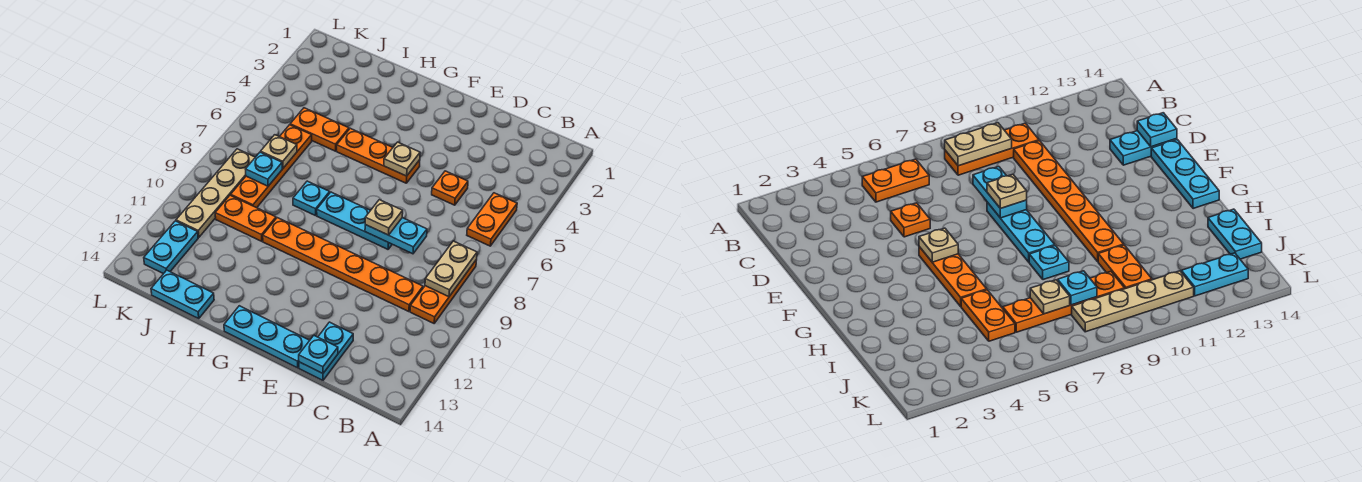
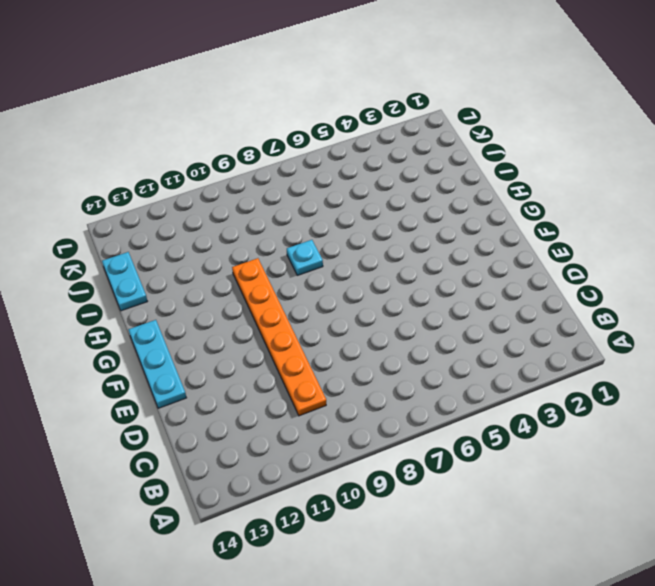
none -> orange plate B5:B6 level 1
none -> orange plate B8:B10 level 1
none -> orange plate D5 level 1

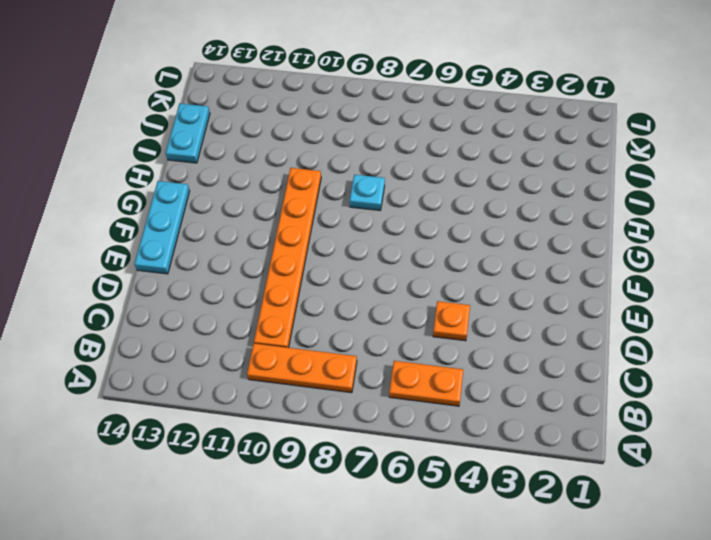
none -> cyan plate D13:D14 level 1
none -> cyan plate E8:G8 level 1
none -> orange plate F5:H5 level 1

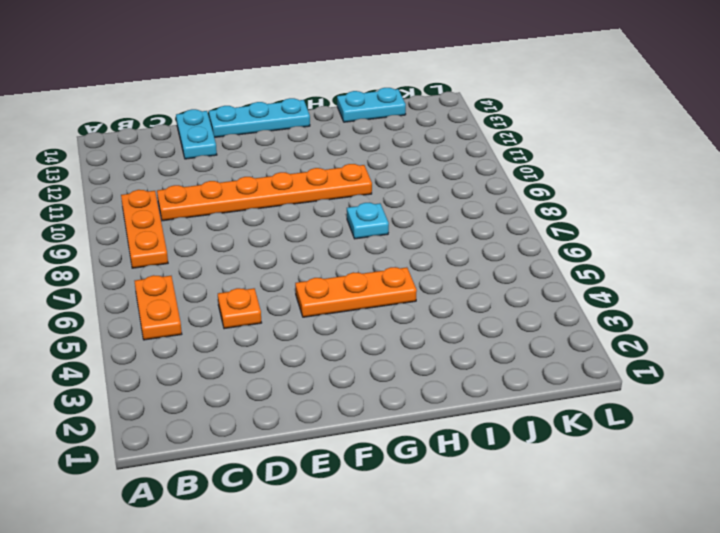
none -> cyan plate E8:G8 level 1
none -> orange plate I5:J5 level 1
none -> orange plate I10:J10 level 1

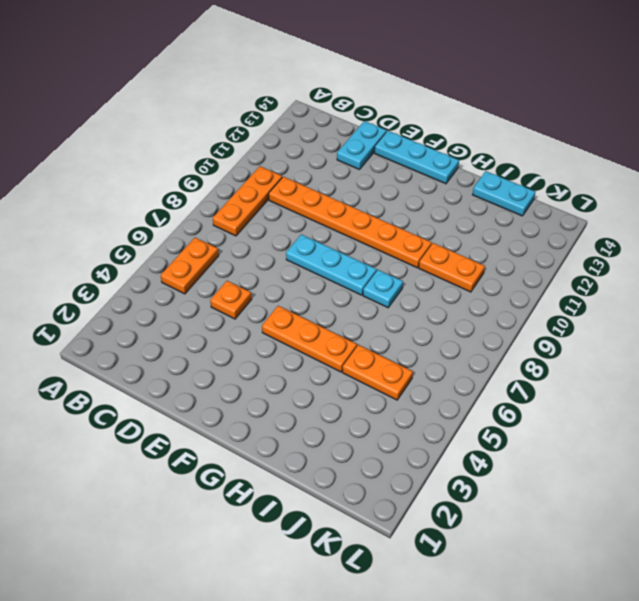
none -> orange plate J6:J9 level 1
none -> tan plate K8:K11 level 1
none -> cyan plate K12:K13 level 1

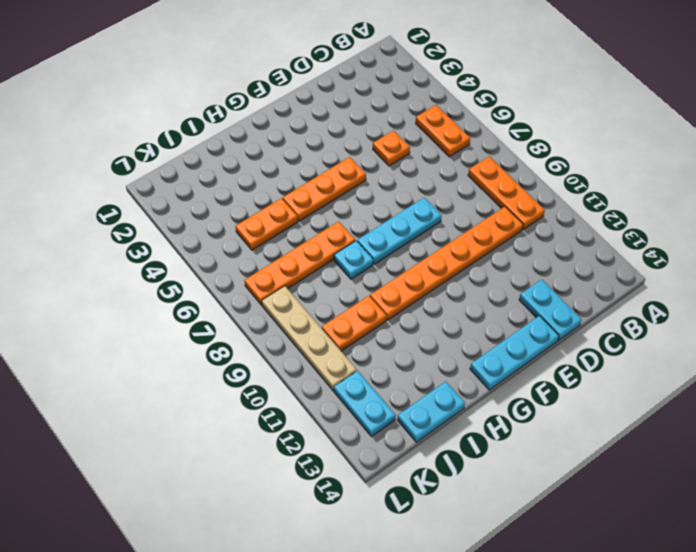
orange plate H7:K7 level 1 -> orange plate J6:J9 level 1
none -> tan plate B8:B9 level 2
none -> cyan plate D8:E8 level 2
none -> cyan plate D14 level 2

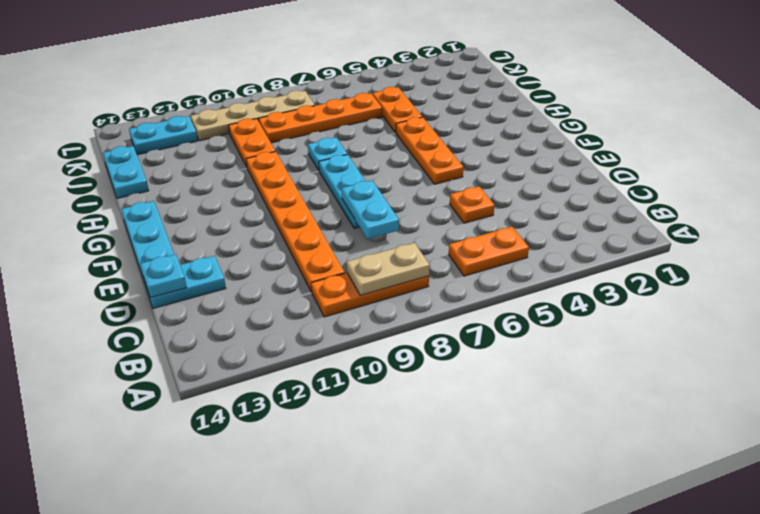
none -> tan plate F5 level 2
none -> tan plate J7 level 2
none -> cyan plate J8 level 2

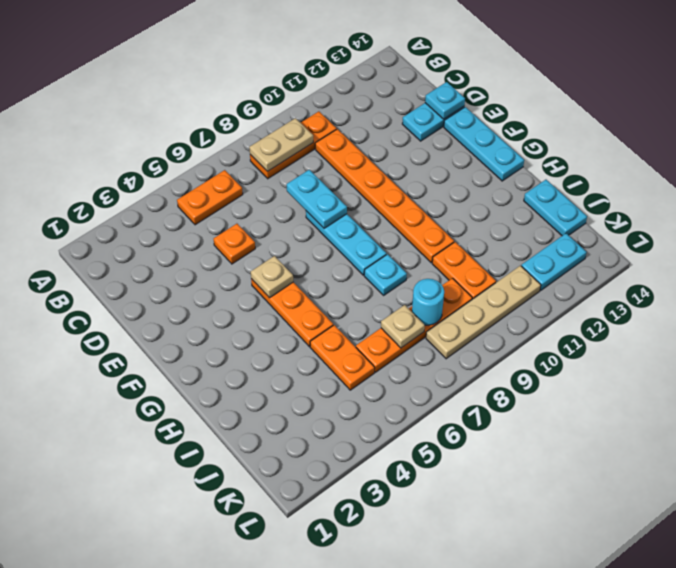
cyan round brick J8 level 2 -> cyan plate J8 level 2
none -> tan plate E8 level 3

